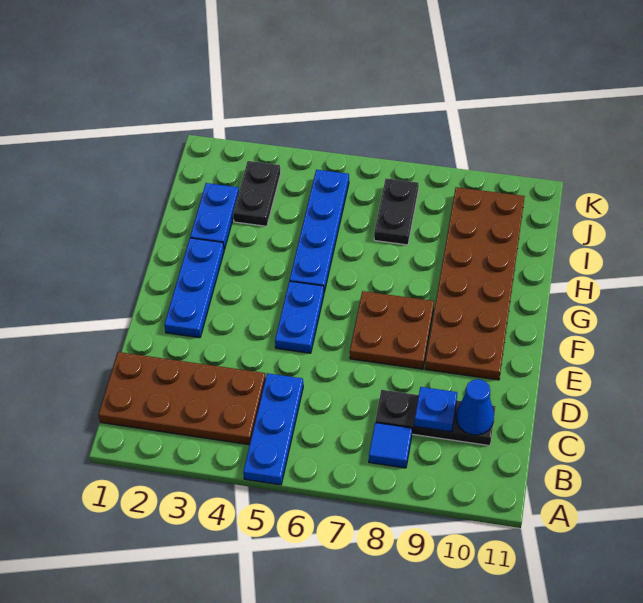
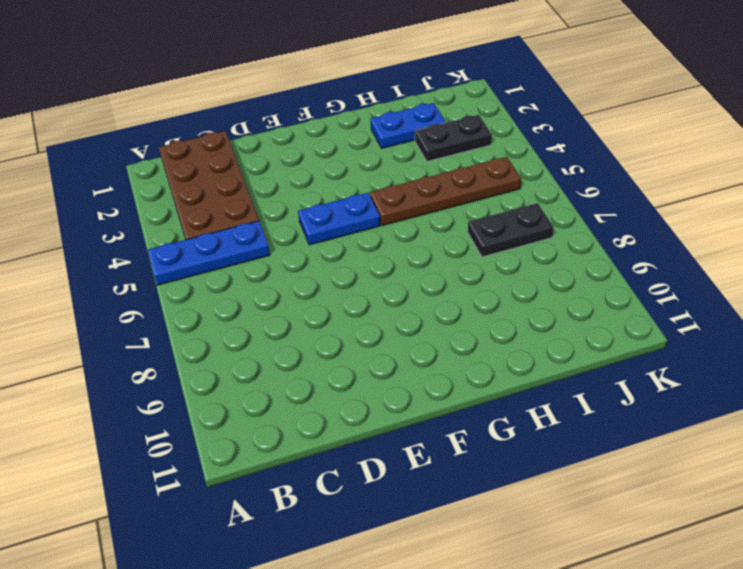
brown plate G5:J5 level 1 -> blue plate G5:J5 level 1
none -> blue tile B8 level 1
none -> black plate C8:C10 level 1
none -> blue plate E2:G2 level 1

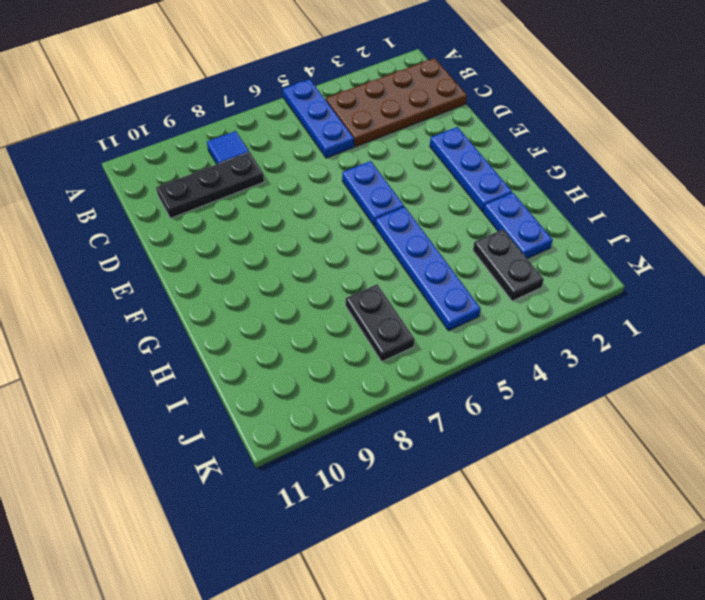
none -> brown plate E7:F8 level 1
none -> brown plate E9:J10 level 1
none -> blue plate C9 level 2

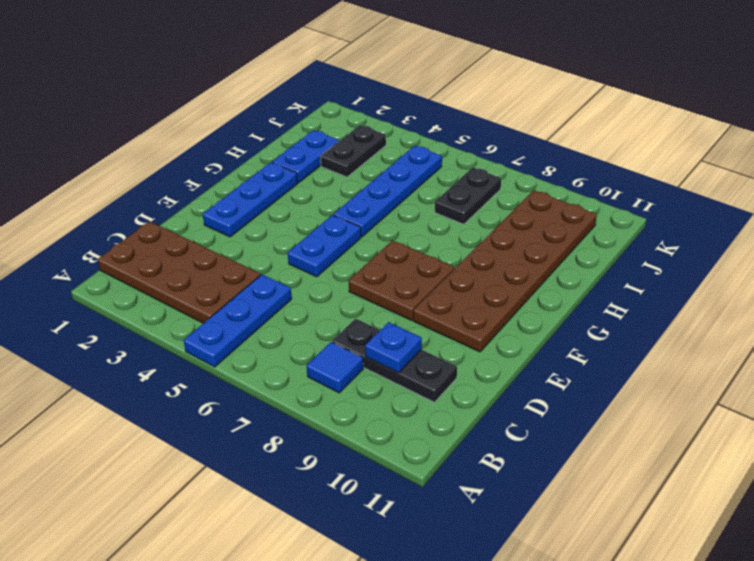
none -> blue cone C10 level 2

